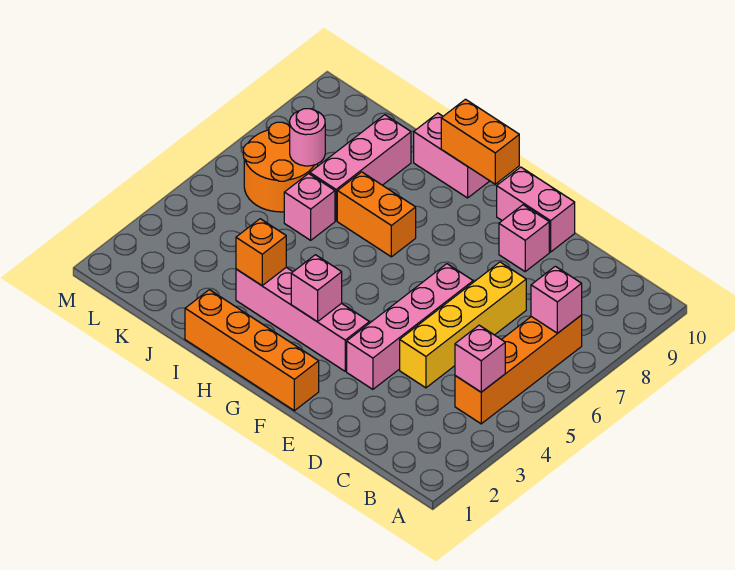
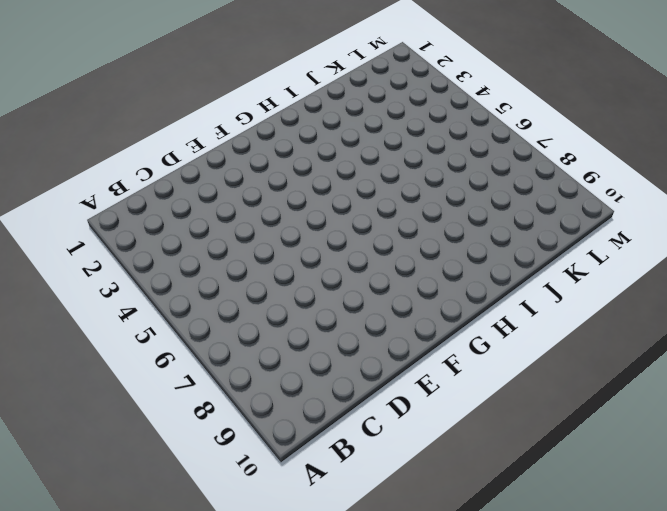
none -> orange brick B4:B7 level 1
none -> yellow brick D4:D7 level 1
none -> pink brick E3:E6 level 1

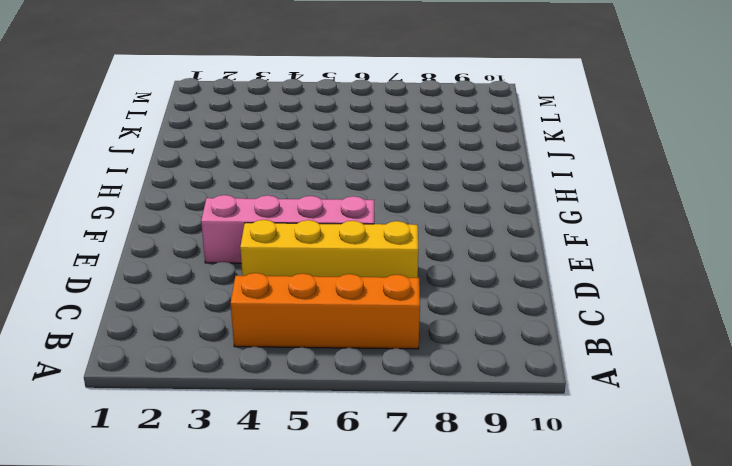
none -> pink brick E9 level 1
none -> pink brick E10:F10 level 1
none -> orange brick F1:I1 level 1

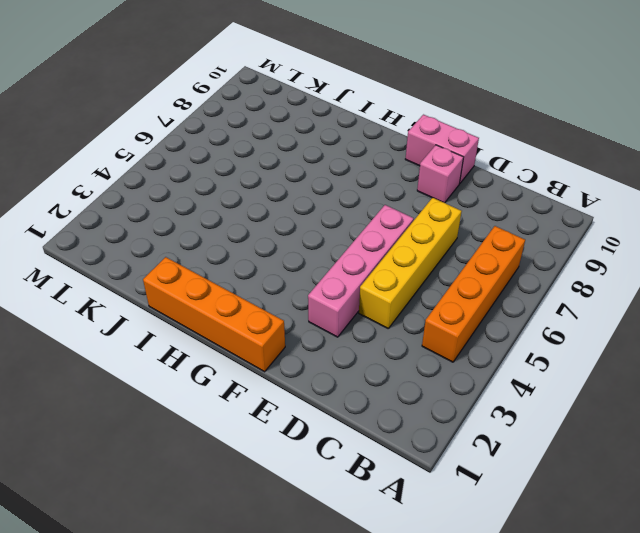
none -> pink brick F3:I3 level 1
none -> orange brick H7:I7 level 1
none -> pink brick H10:I10 level 1

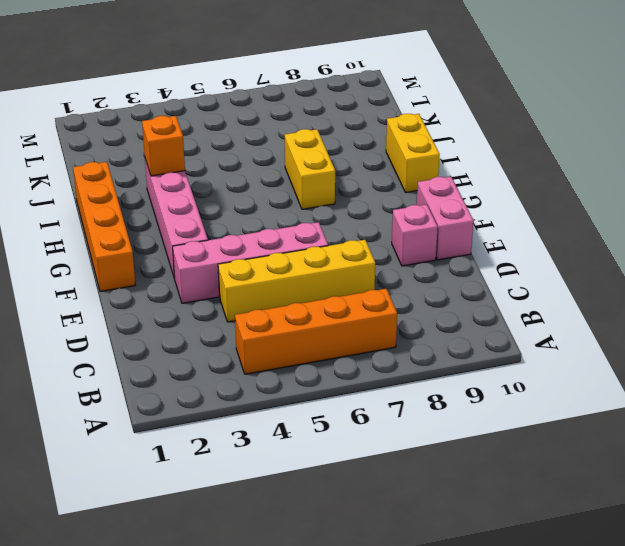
yellow brick H7:I7 level 1 -> orange brick H7:I7 level 1
yellow brick H10:I10 level 1 -> pink brick H10:I10 level 1
none -> pink brick J6 level 1
none -> pink brick J7:J9 level 1
none -> orange round brick K6:L7 level 1

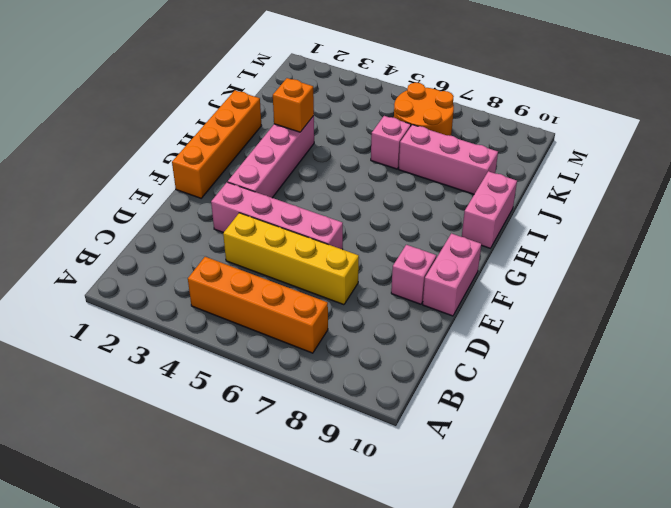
none -> orange brick H7:I7 level 1
none -> pink brick B4 level 2
none -> pink brick B7 level 2

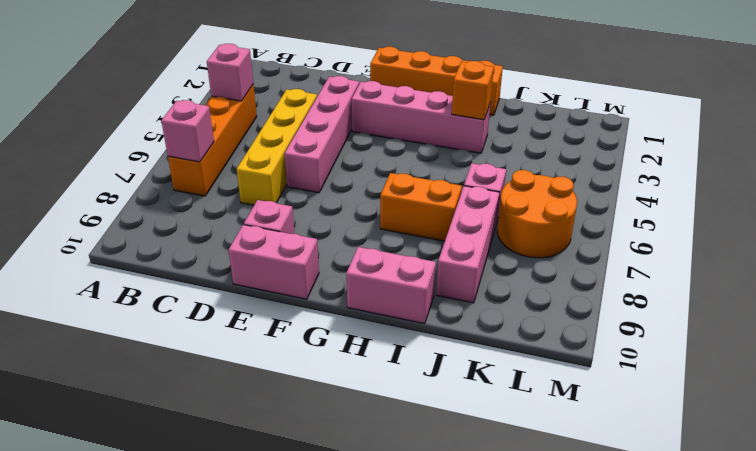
none -> pink brick G3 level 2
none -> orange brick G10:H10 level 2
none -> pink round brick K7 level 2

